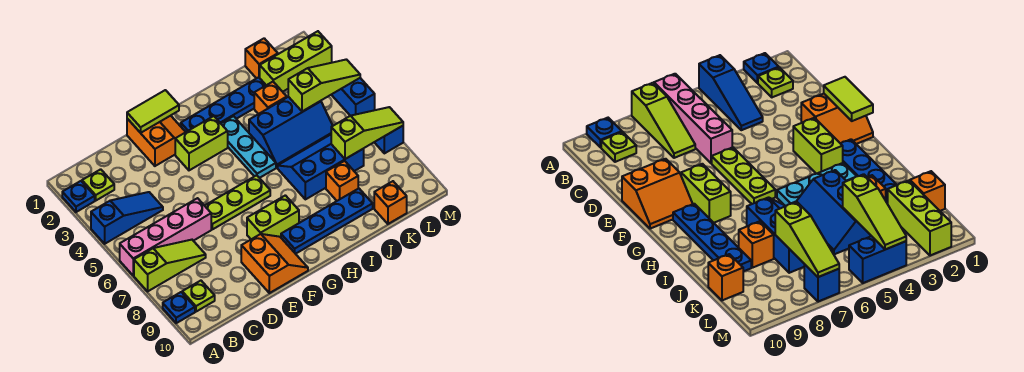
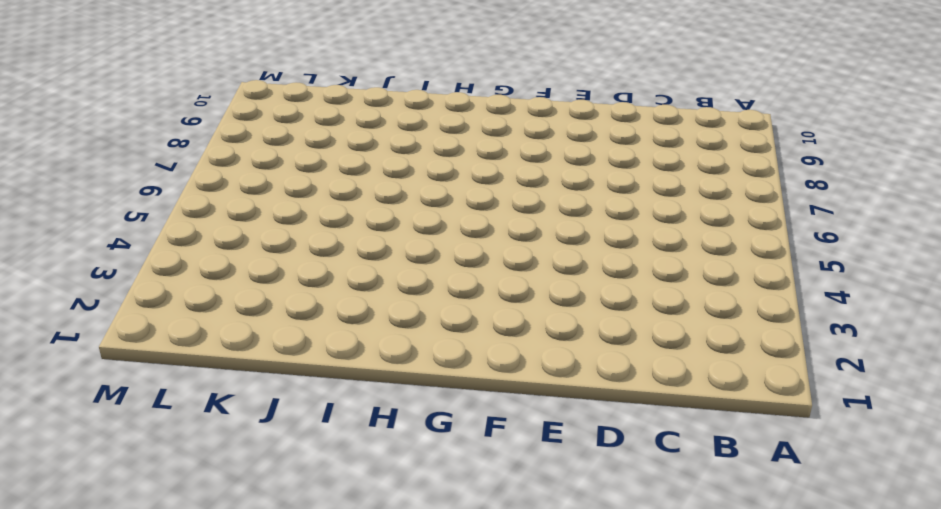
none -> blue plate A2 level 1
none -> blue slope A4:C4 level 1 top A
none -> pink brick A6:D6 level 1

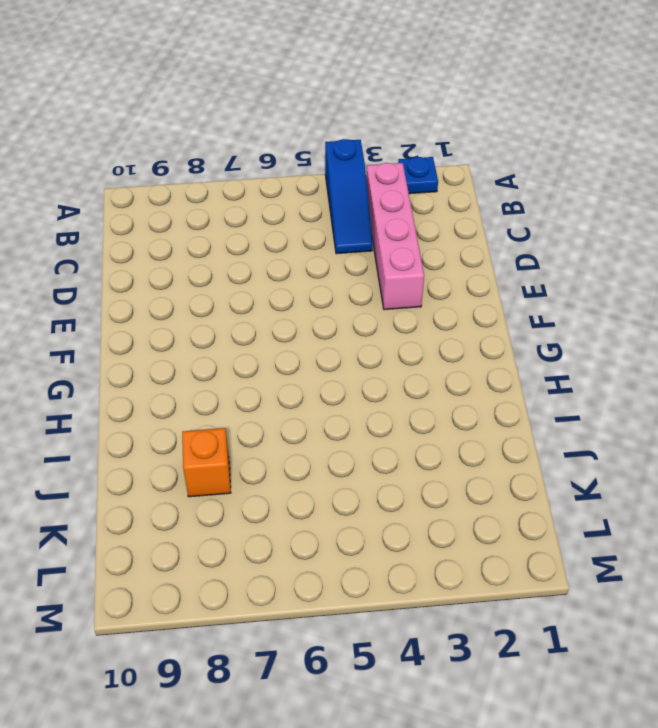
pink brick B3:E3 level 1 -> pink brick A6:D6 level 1
none -> lime slope A7:C7 level 1 top A
none -> blue plate A9 level 1
none -> lime plate B2 level 1

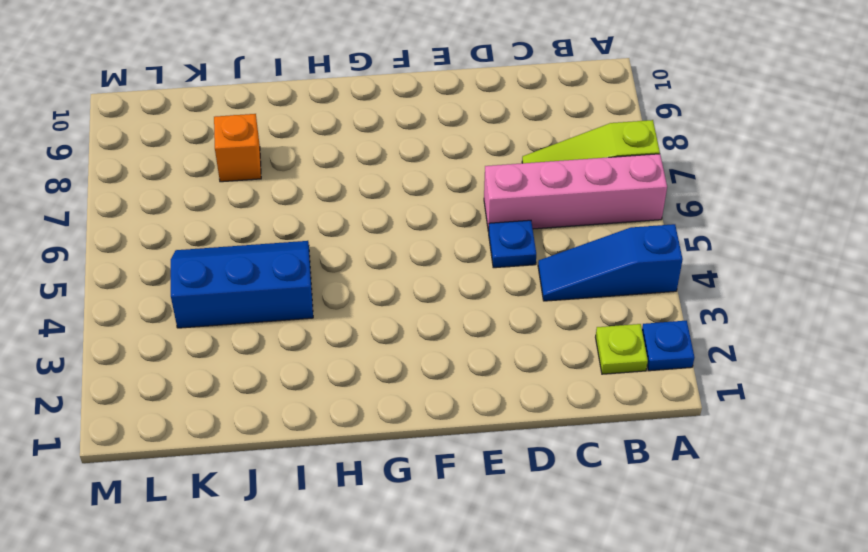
blue plate D5 level 1 -> blue plate A9 level 1
none -> lime plate B9 level 1
none -> orange slope E1:F2 level 1 top E
none -> lime plate E6:G6 level 1

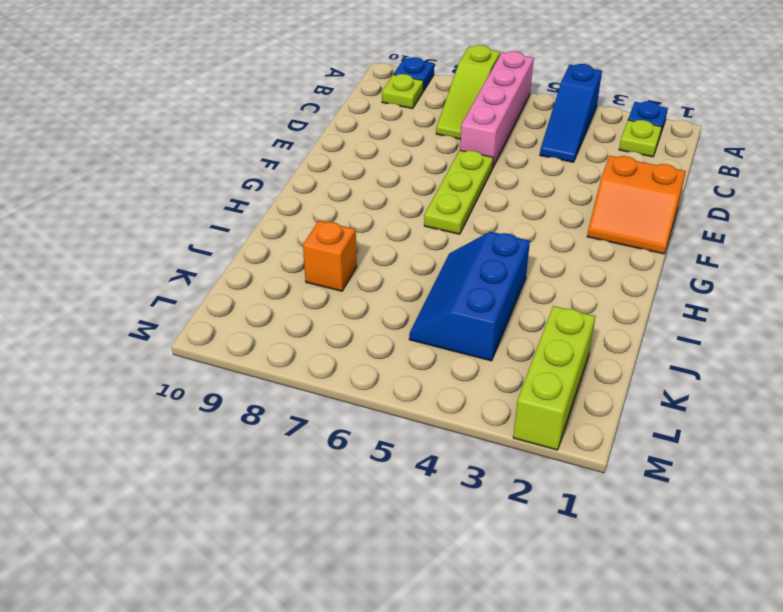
none -> orange slope E9:F10 level 1 top E
none -> lime brick F3:G3 level 1
none -> lime brick F8:G8 level 1

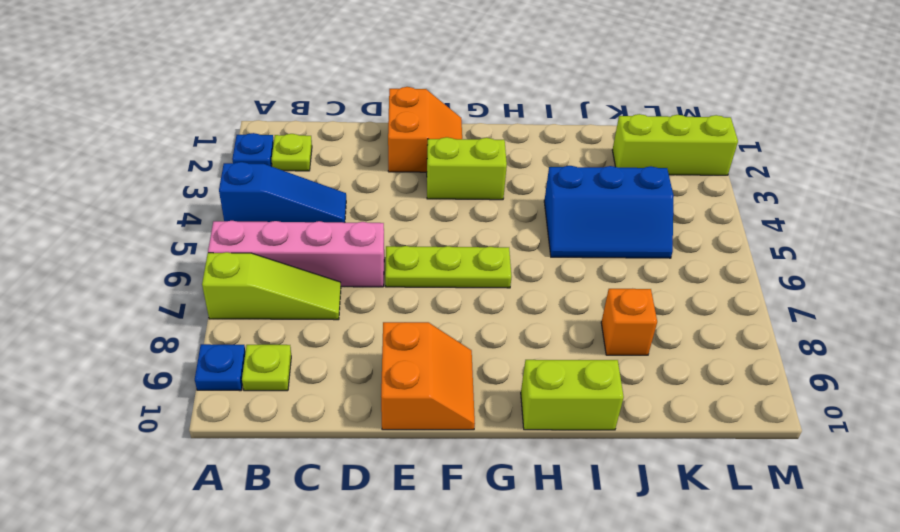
lime brick H10:I10 level 1 -> lime brick F8:G8 level 1
none -> blue plate G2:J2 level 1
none -> blue plate G9:J9 level 1
none -> cyan plate H3:H5 level 1

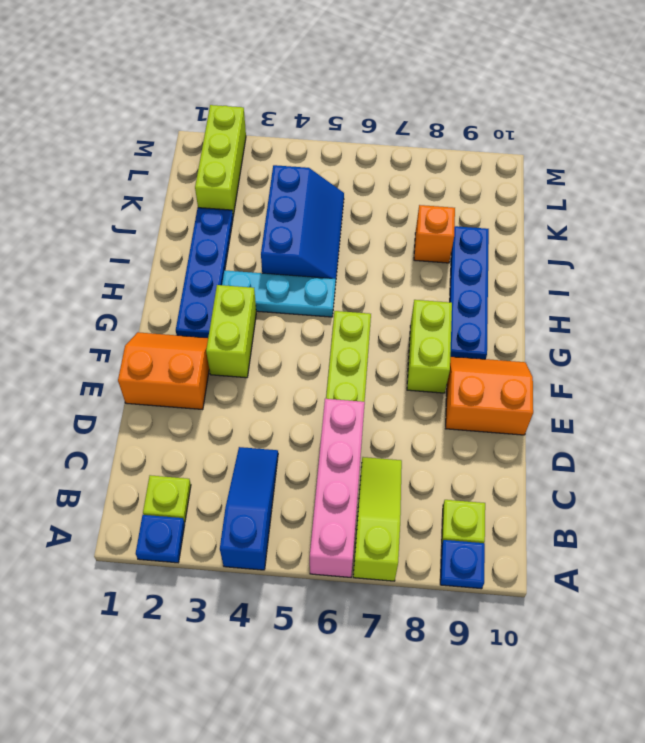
none -> blue slope I6:K7 level 1 top 7
none -> orange brick J3 level 1
none -> orange brick K1 level 1

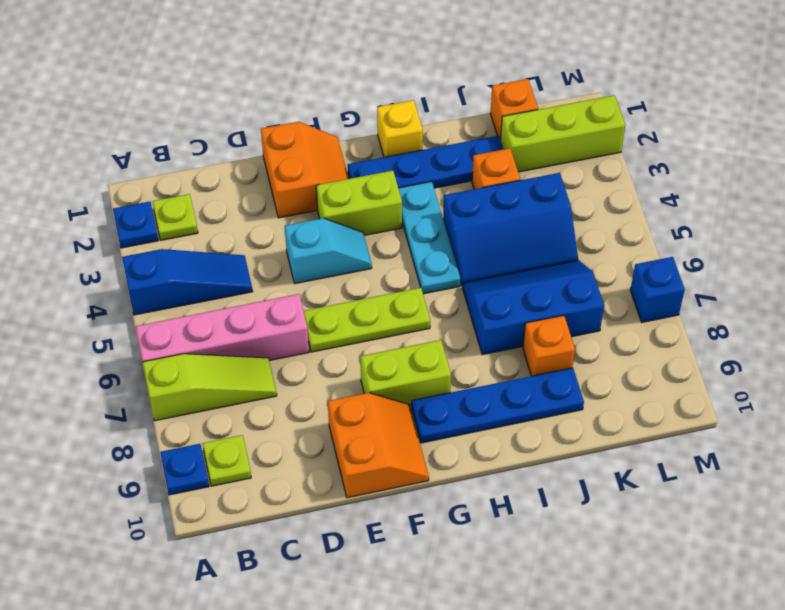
cyan slope E4:F4 level 1 top E -> none
yellow brick H1 level 1 -> none
none -> orange brick K10 level 1
none -> blue brick M4:M5 level 1
none -> lime tile E1:F1 level 2

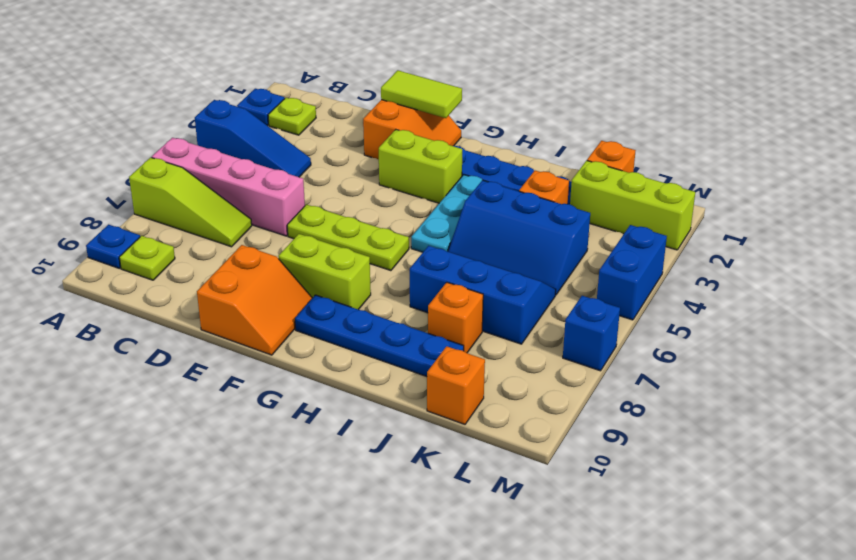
none -> lime slope K4:M4 level 2 top K
none -> lime slope K7:M7 level 2 top K

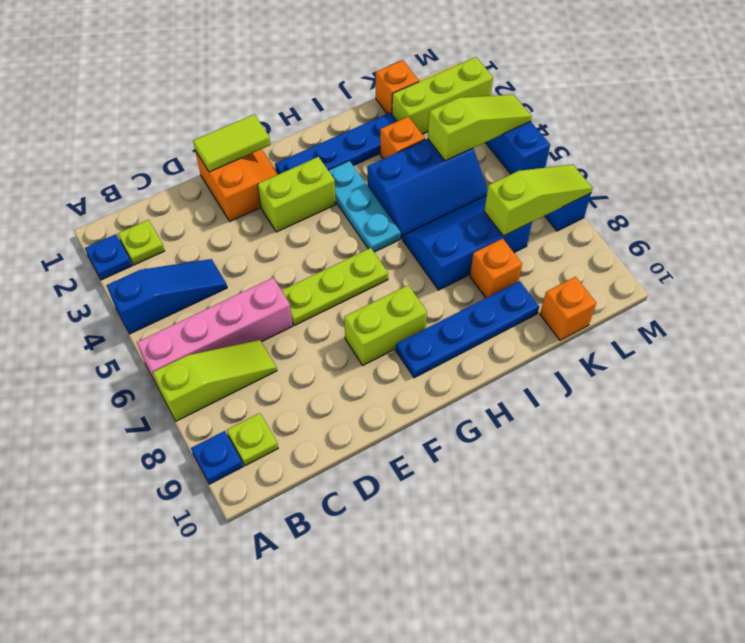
none -> orange slope E9:F10 level 1 top E

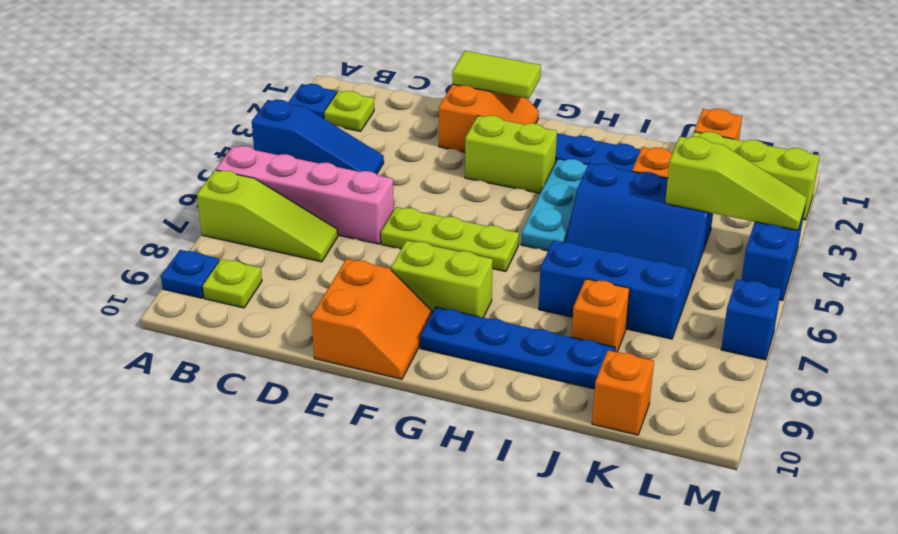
none -> lime slope K7:M7 level 2 top K

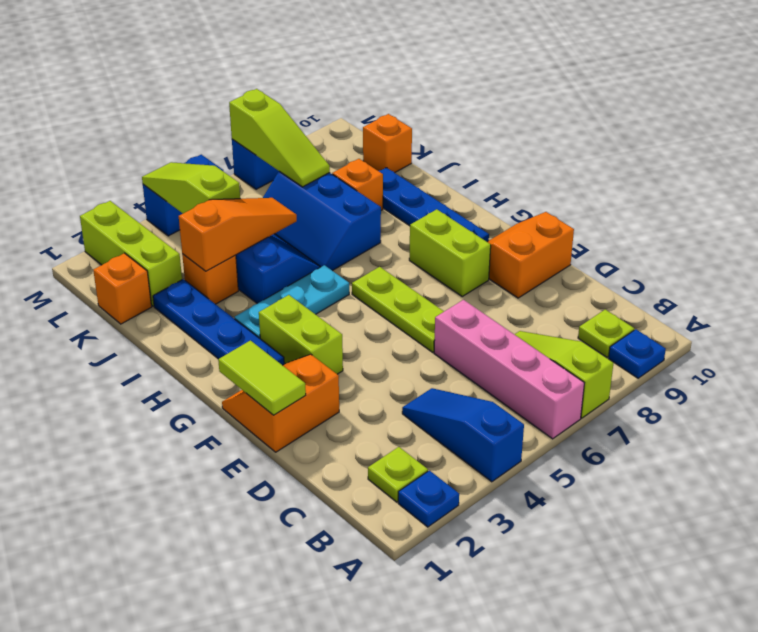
orange slope J3:J5 level 2 top 3 -> none
lime slope K7:M7 level 2 top M -> lime slope K7:M7 level 2 top K

